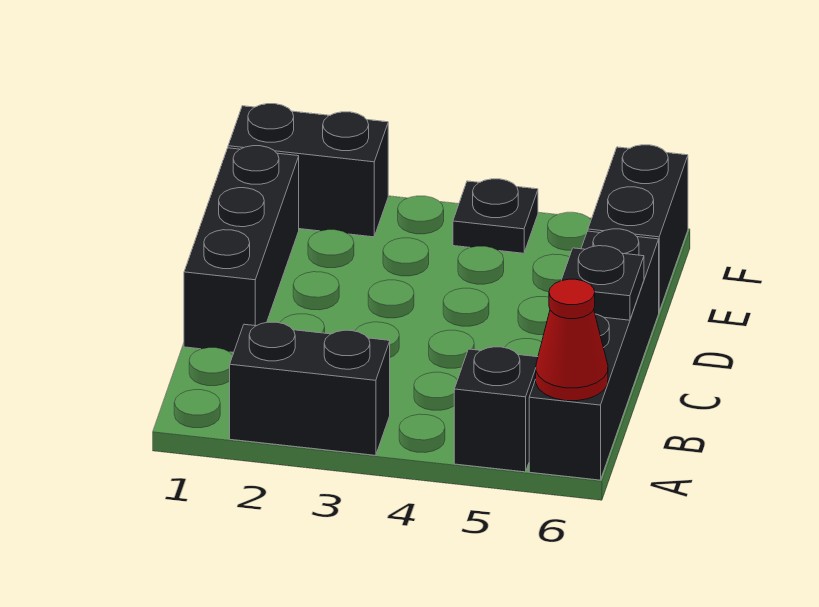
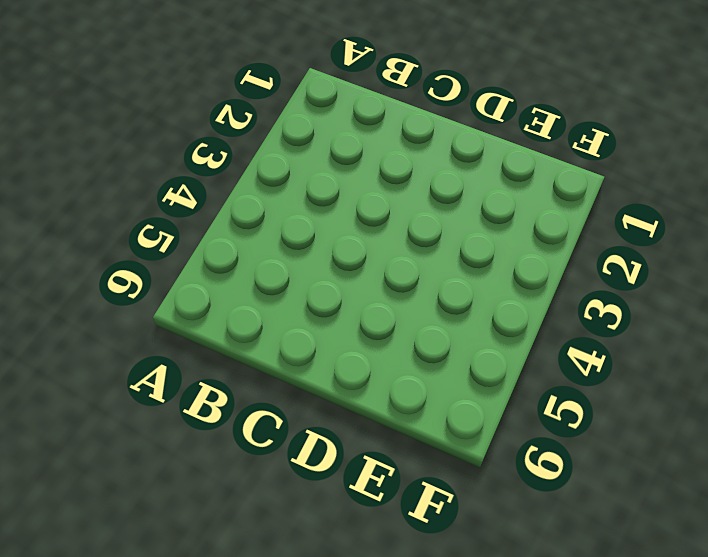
none -> black brick A2:A3 level 1
none -> black brick A5 level 1

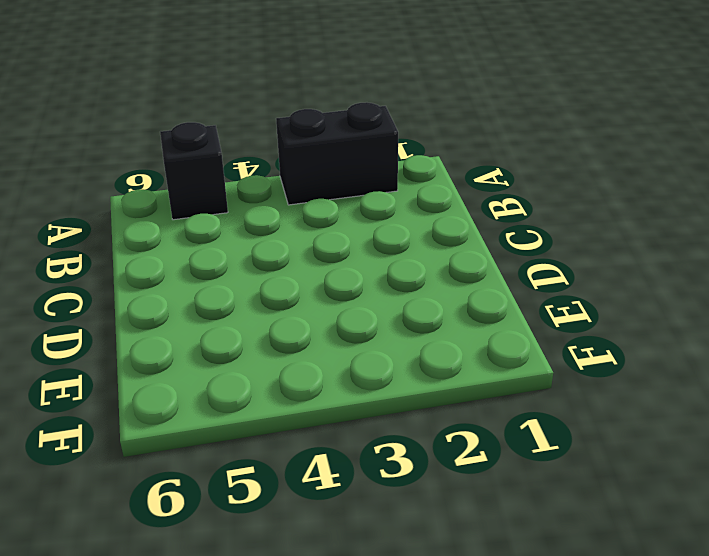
none -> black brick A6:D6 level 1
none -> black brick C1:E1 level 1

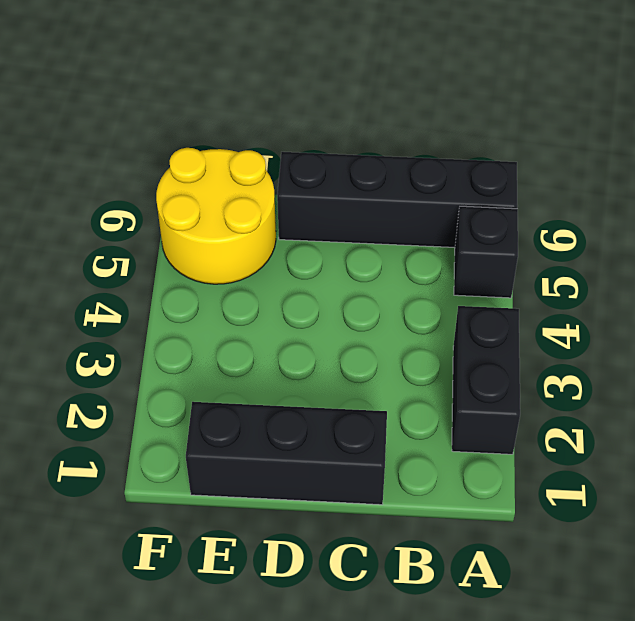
yellow round brick E5:F6 level 1 -> black brick E6:F6 level 1
none -> black brick F1:F2 level 1
none -> black plate F4 level 1

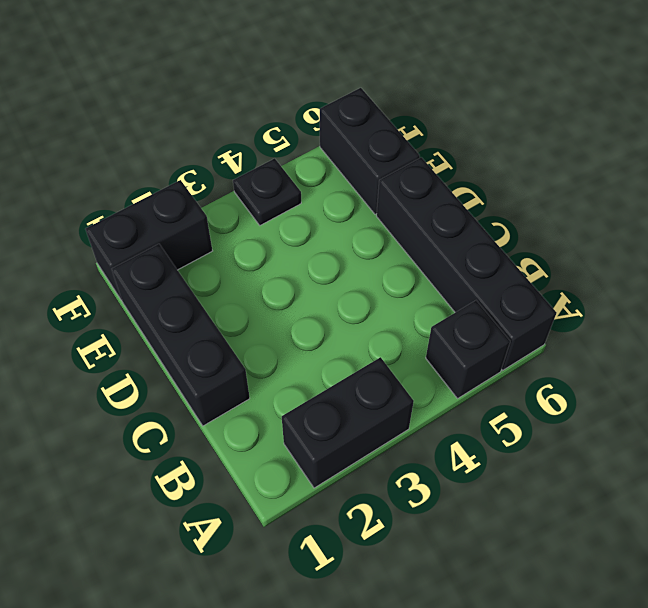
none -> red cone A6 level 2
none -> black plate C6 level 2

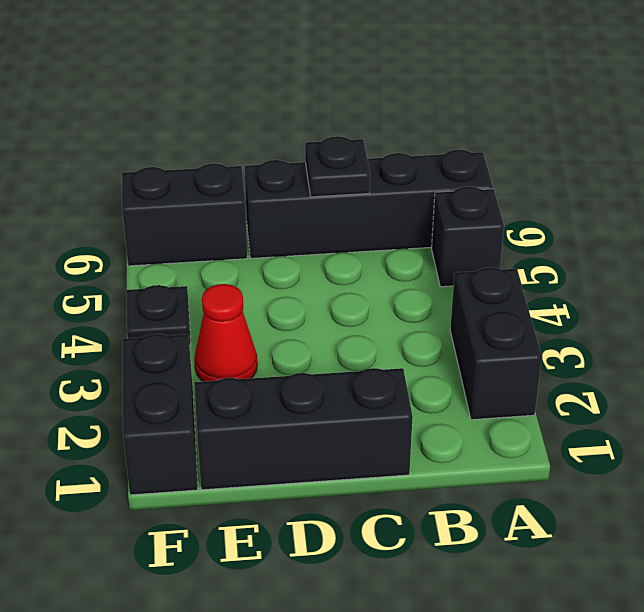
red cone E3 level 1 -> red cone A6 level 2

